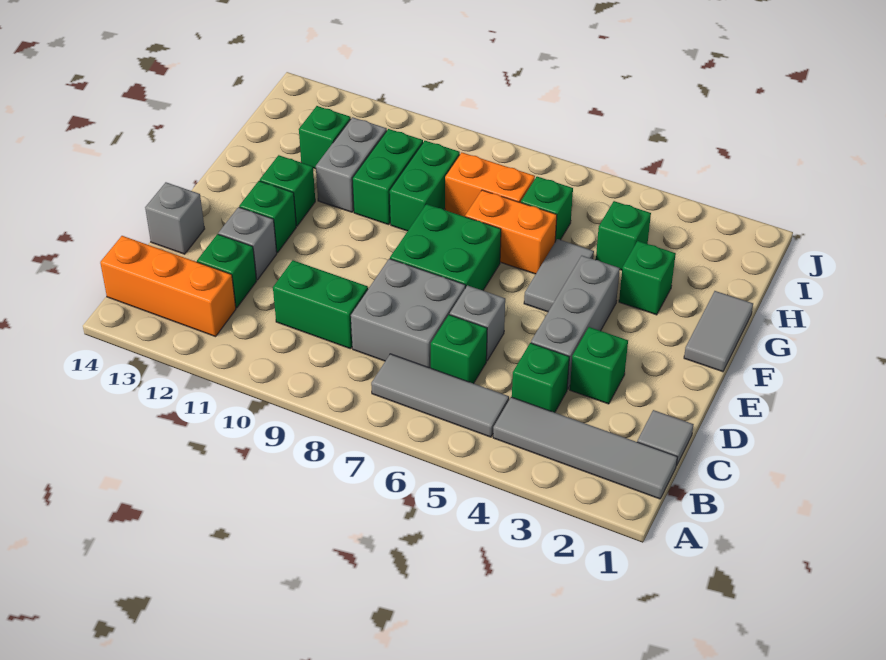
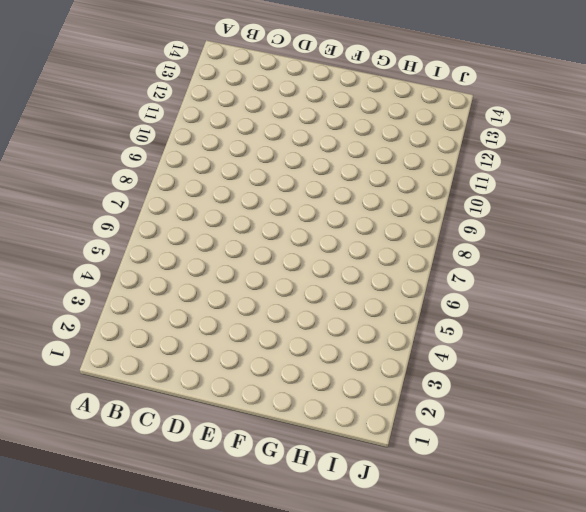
none -> grey tile B1:B4 level 1
none -> grey tile B5:B7 level 1
none -> orange brick B12:B14 level 1

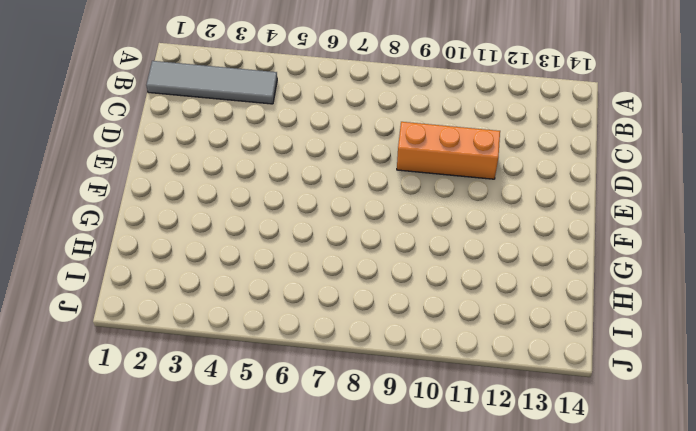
orange brick D9:D11 level 1 -> orange brick B12:B14 level 1
none -> grey tile B5:B7 level 1
none -> grey tile C1 level 1
none -> green brick C4 level 1

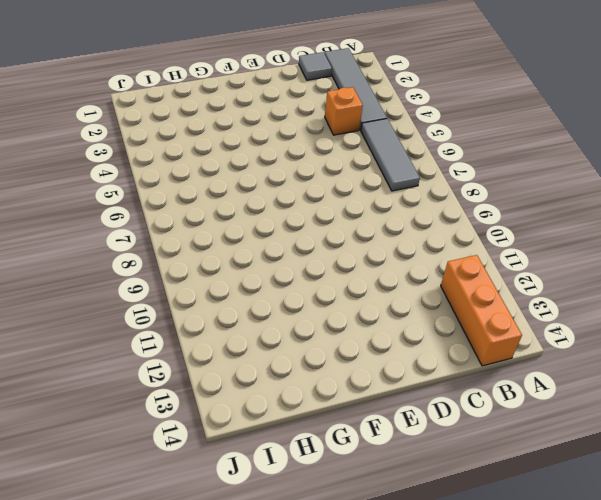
orange brick C4 level 1 -> green brick C4 level 1
none -> green brick C6 level 1
none -> grey brick C7:D8 level 1
none -> green brick C9:C10 level 1

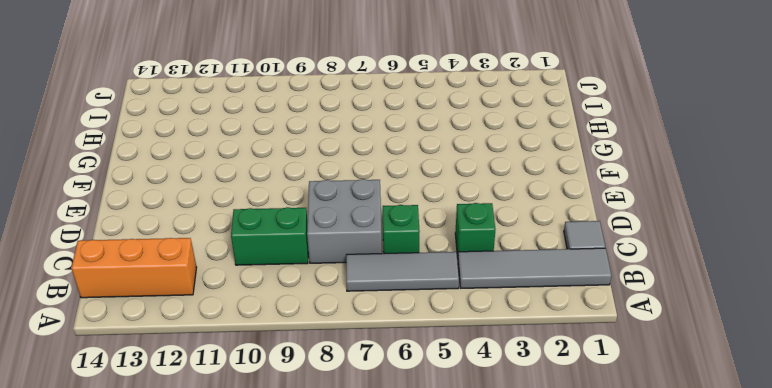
none -> green brick C12 level 1
none -> green brick D3 level 1
none -> grey brick D4:F4 level 1

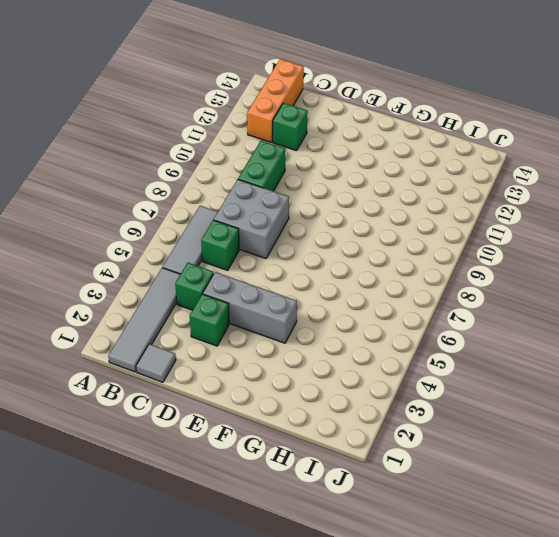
none -> grey brick D6 level 1
none -> grey brick D12 level 1
none -> grey brick D14 level 1

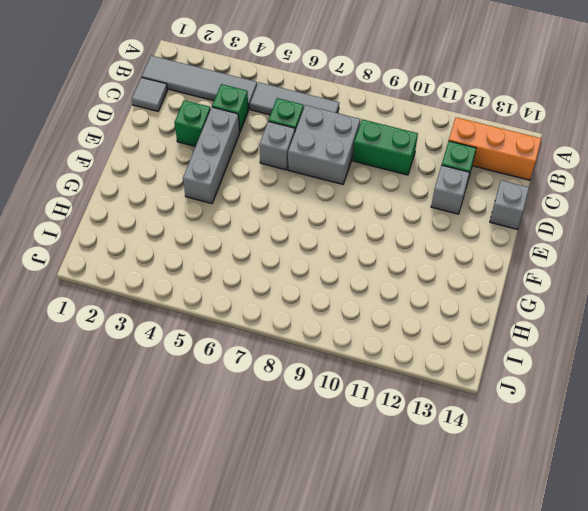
none -> green brick E7:F8 level 1
none -> green brick E12 level 1
none -> grey tile F1:G1 level 1

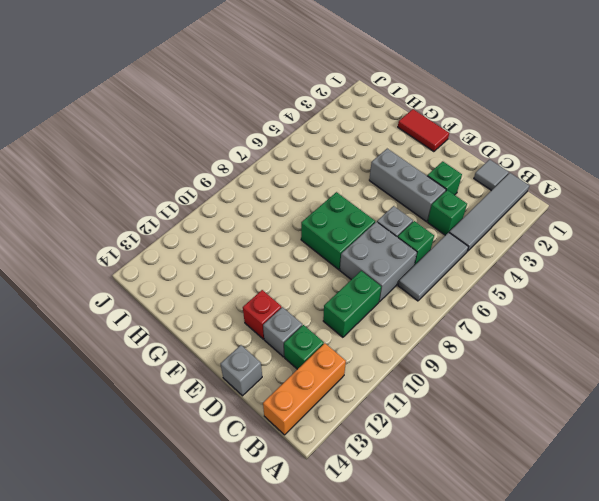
red brick E12 level 1 -> green brick E12 level 1
red tile F1:G1 level 1 -> grey tile F1:G1 level 1
none -> grey tile F5:G5 level 1
none -> green brick F12 level 1
none -> green brick G3 level 1

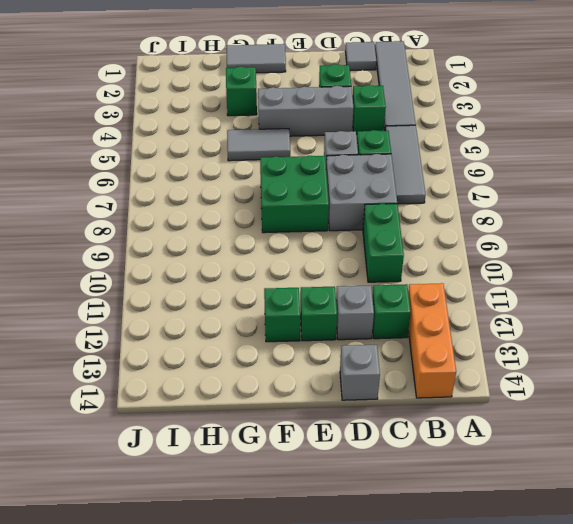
none -> orange brick G6:G7 level 1
none -> green brick G9:H9 level 1
none -> green brick G10:H10 level 1

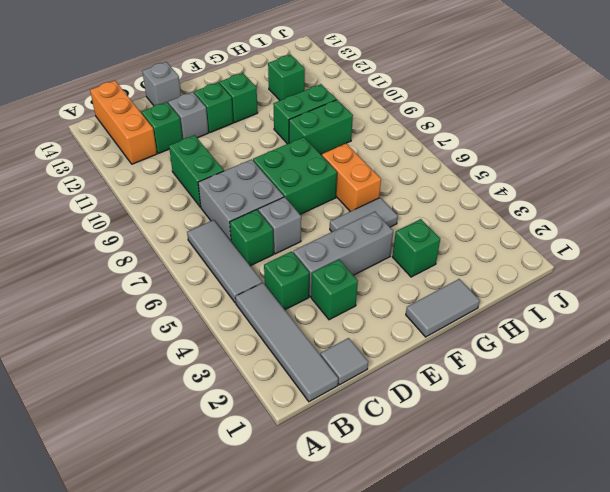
none -> grey brick G11:H11 level 1
none -> green brick H4 level 1
none -> green brick H6 level 1

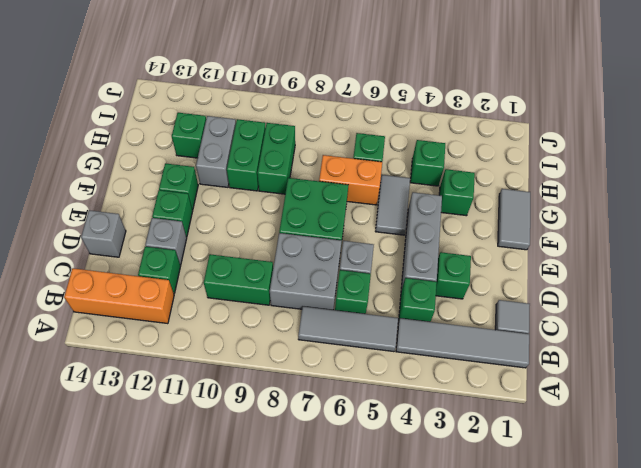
none -> orange brick H7:H8 level 1

